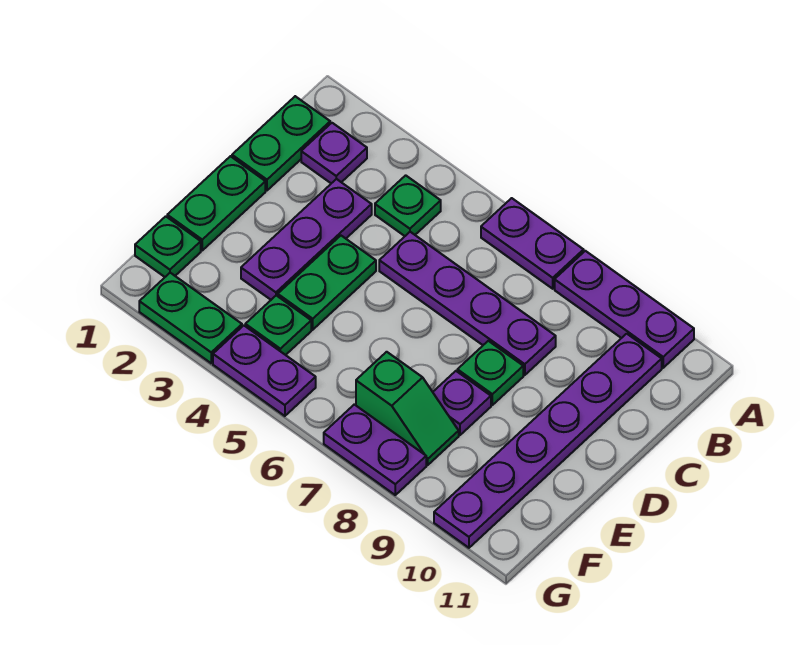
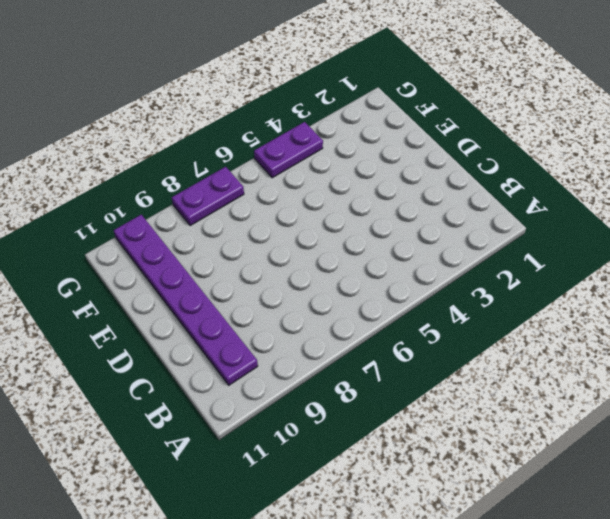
none -> purple plate A6:A7 level 1
none -> purple plate A8:A10 level 1
none -> green plate B1:C1 level 1

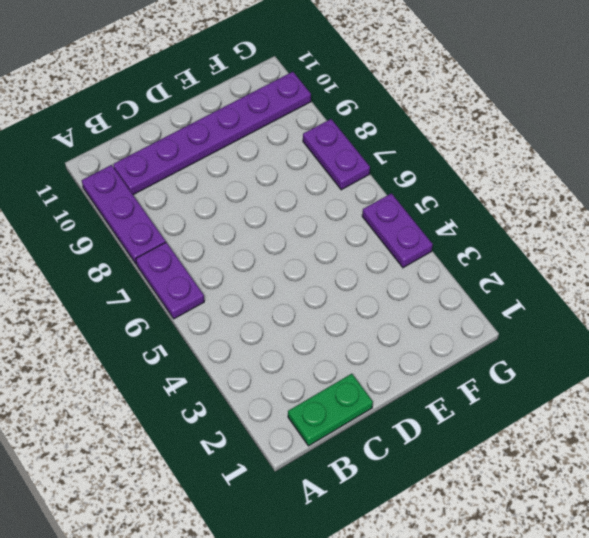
none -> purple plate B2 level 1
none -> green plate B4 level 1
none -> purple plate C3:E3 level 1

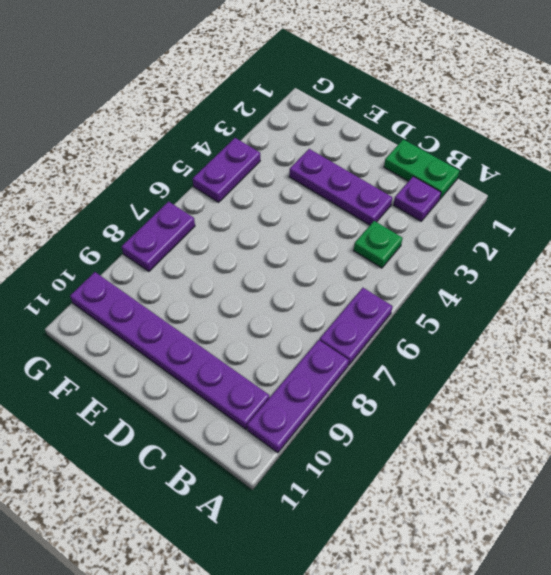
none -> purple plate C5:C8 level 1
none -> green plate D1:E1 level 1
none -> green plate D4:E4 level 1

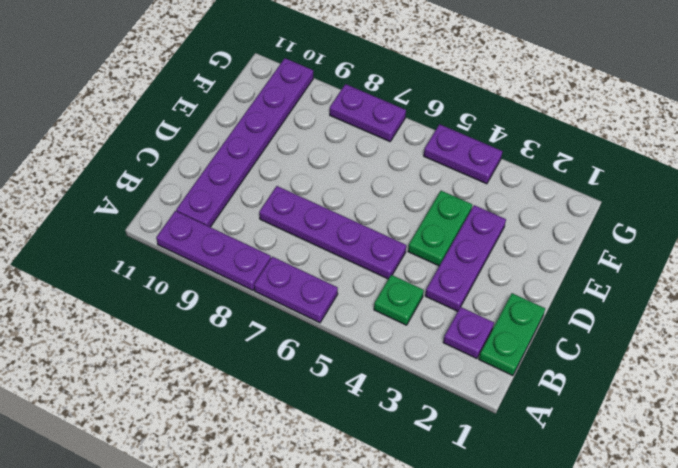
none -> green plate D1:E1 level 1
none -> green plate D8 level 1
none -> purple plate E8 level 1

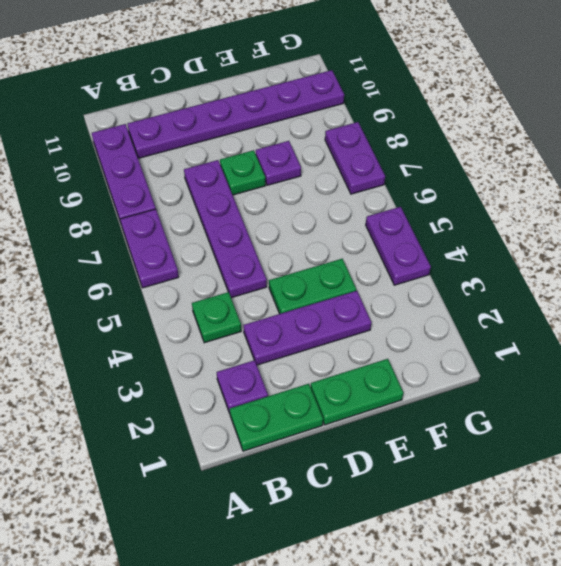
none -> green plate F1 level 1
none -> green plate F4 level 1
none -> green slope F7:F8 level 1 top 7

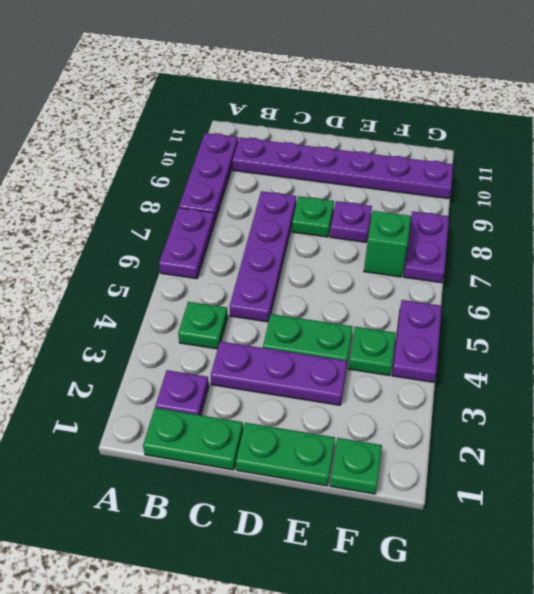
none -> green plate G2:G3 level 1

